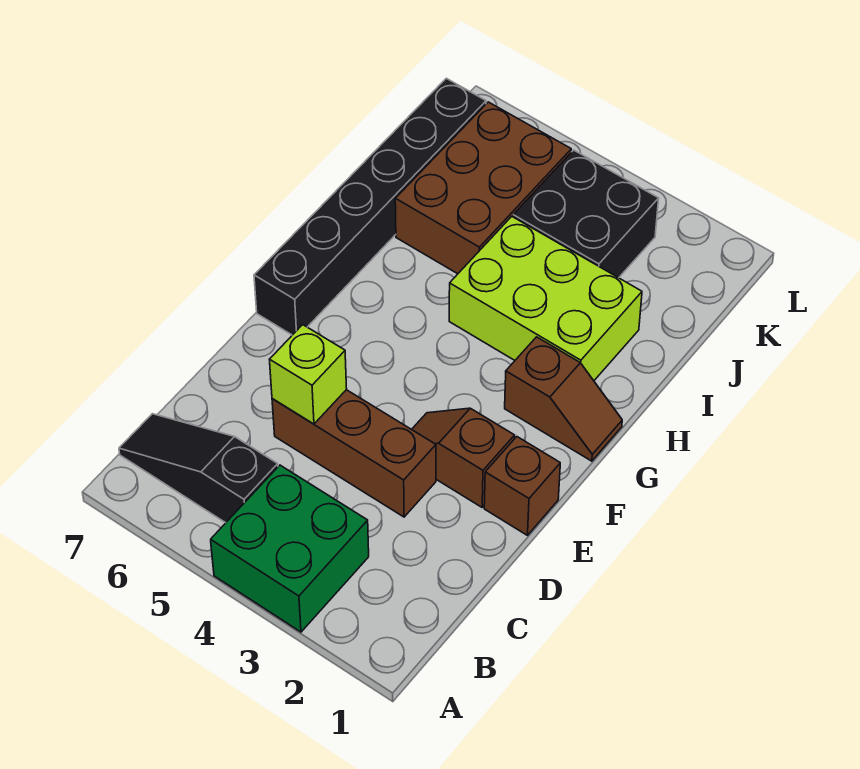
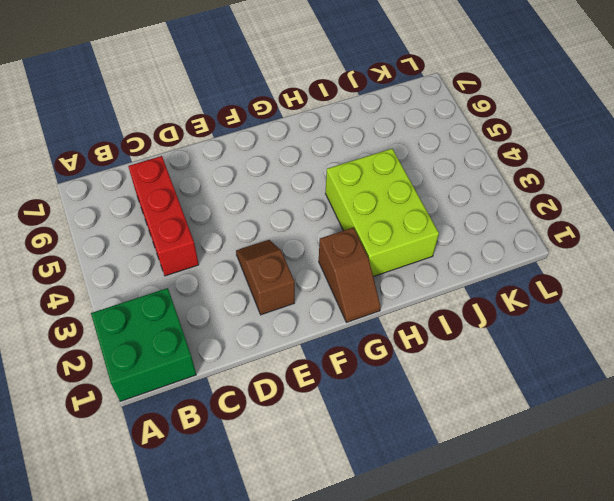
green brick A1:B2 level 1 -> green brick A3:B4 level 1
red brick C4:C6 level 1 -> none
none -> black slope B5:B7 level 1 top 5
none -> brown brick D3:D5 level 1

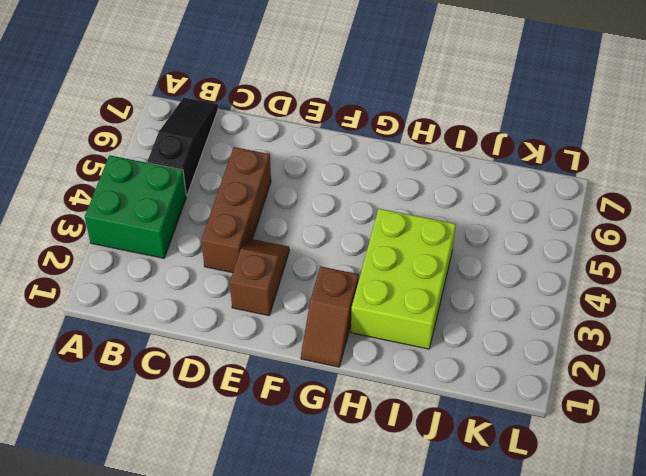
none -> brown brick E1 level 1
none -> black brick F7:K7 level 1

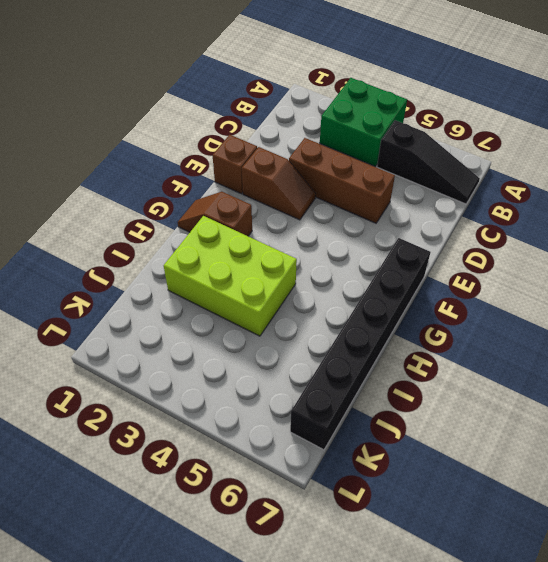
none -> brown brick I5:K6 level 1
none -> black brick J3:K4 level 1

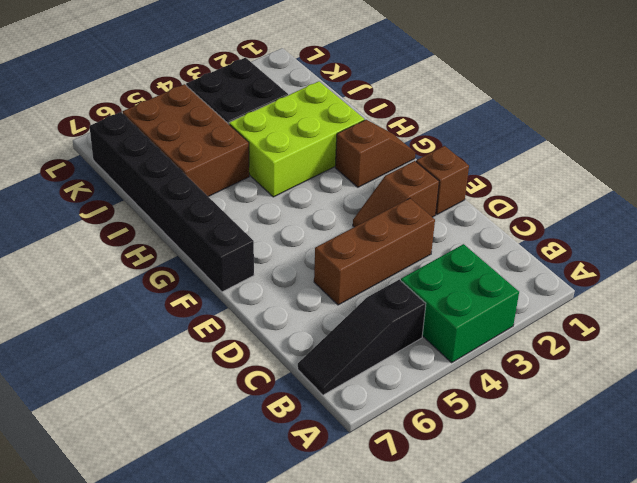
none -> lime brick D5 level 2

